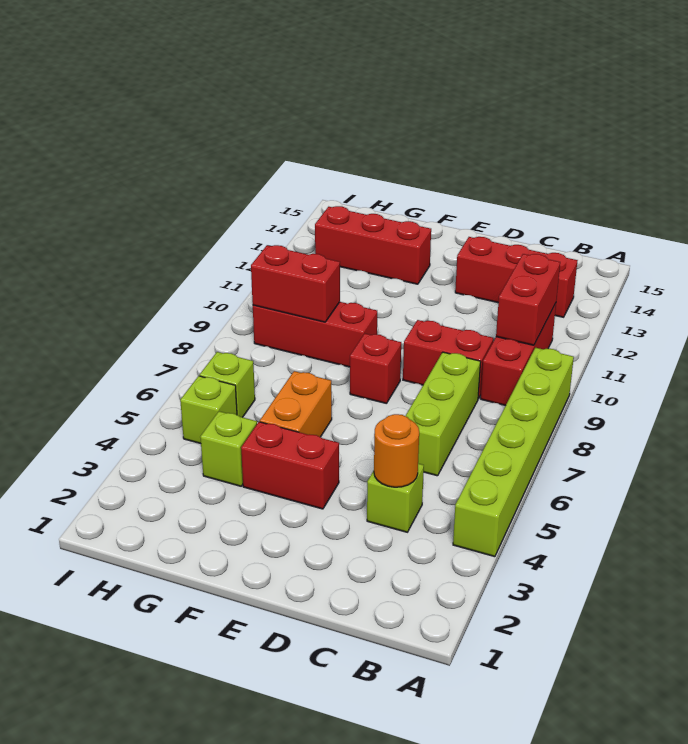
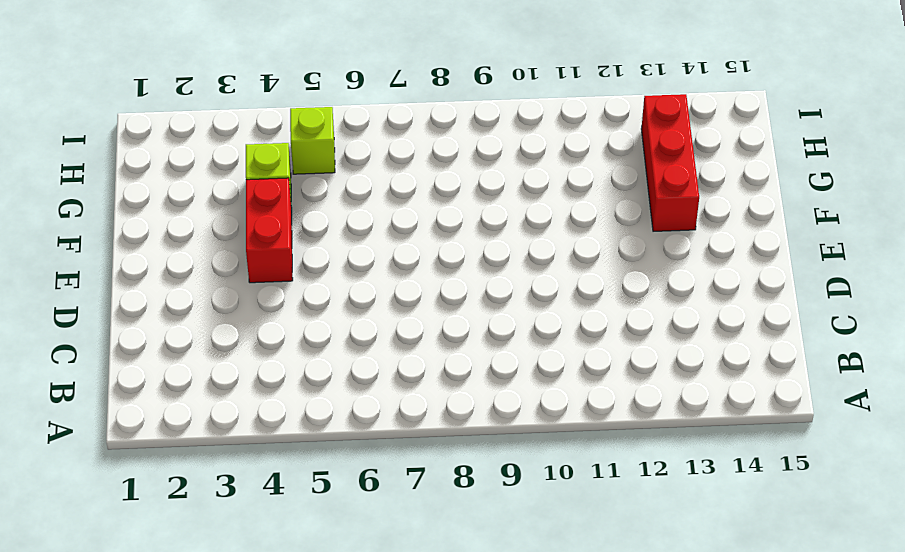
none -> lime brick A4:A9 level 1
none -> red brick B9:B11 level 1
none -> red brick B13:D13 level 1

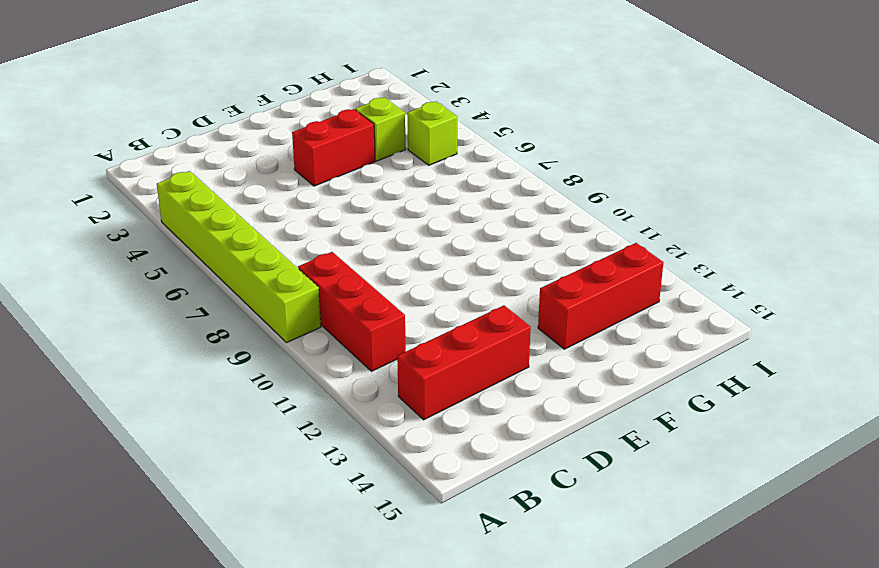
none -> lime brick C4 level 1
none -> lime brick C6:C8 level 1
none -> red brick C9:D9 level 1

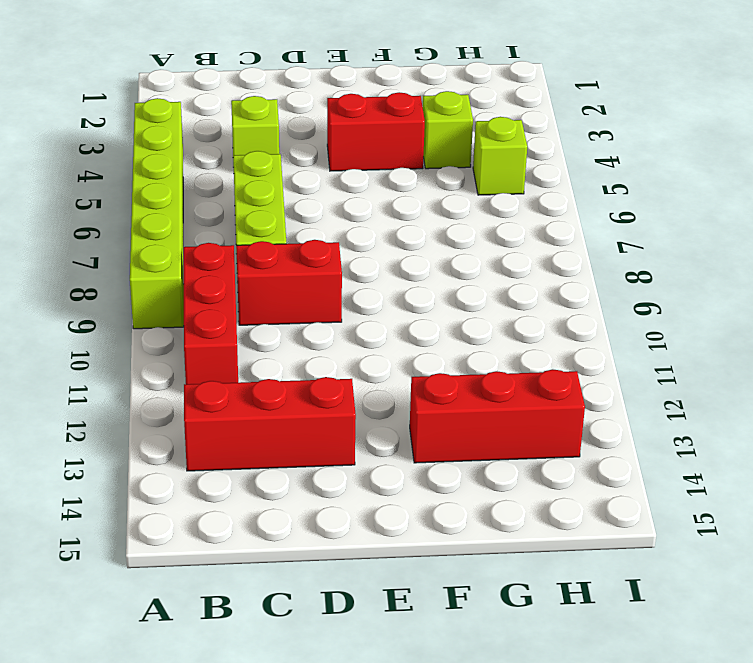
none -> red brick E8 level 1
none -> orange brick F5:F6 level 1
none -> red brick F9:H9 level 1

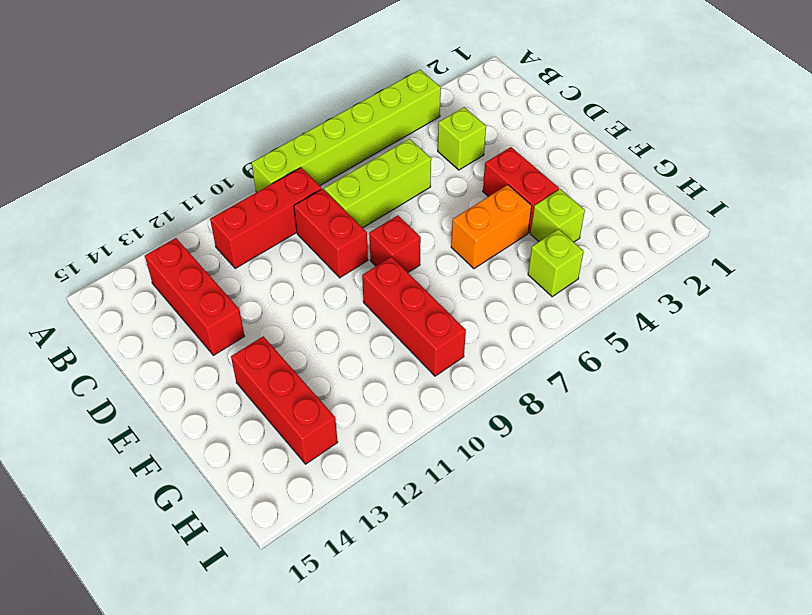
none -> lime brick H6 level 1
none -> red brick B10:B11 level 2
none -> orange round brick C4 level 2

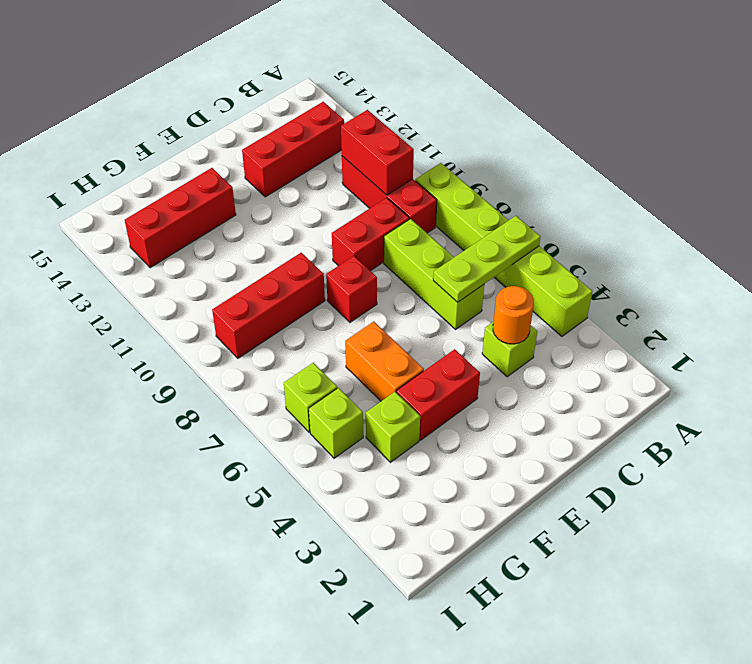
lime plate A6:C6 level 2 -> none
none -> red brick G9:H9 level 2

